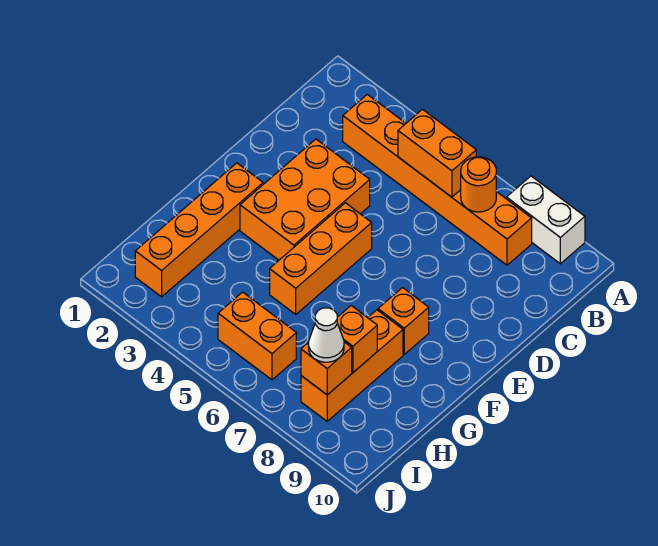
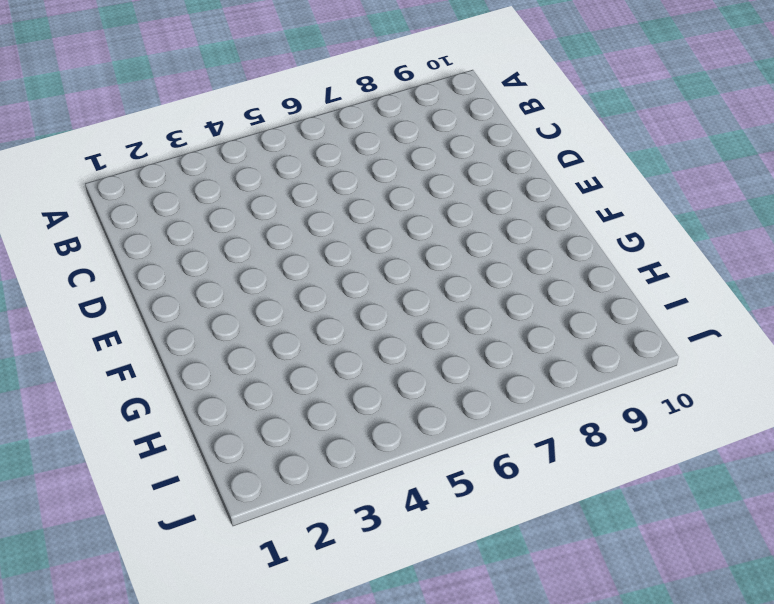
none -> white brick A8:A9 level 1
none -> orange brick B3:B8 level 1
none -> orange brick D3:F4 level 1

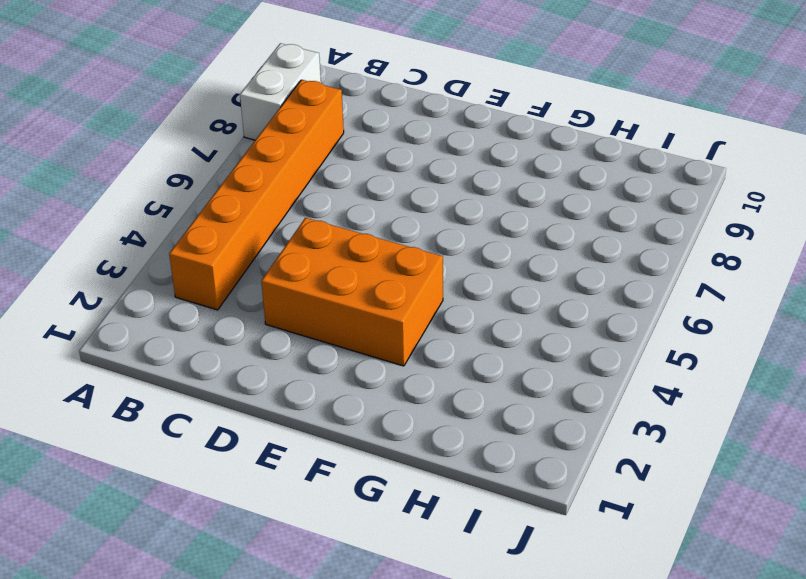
none -> orange brick E5:G5 level 1
none -> orange brick F2:I2 level 1
none -> orange brick F8 level 1

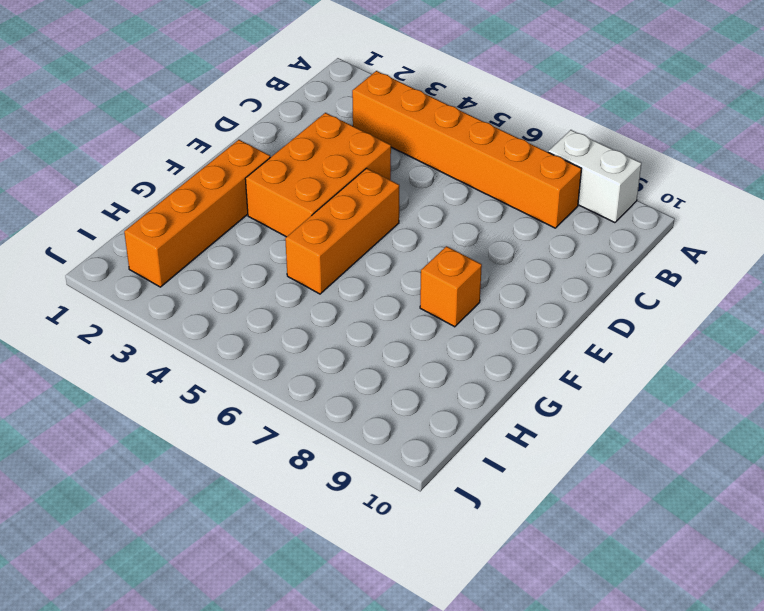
none -> orange brick G8:I8 level 1
none -> orange brick I5:I6 level 1
none -> orange brick B5:B6 level 2

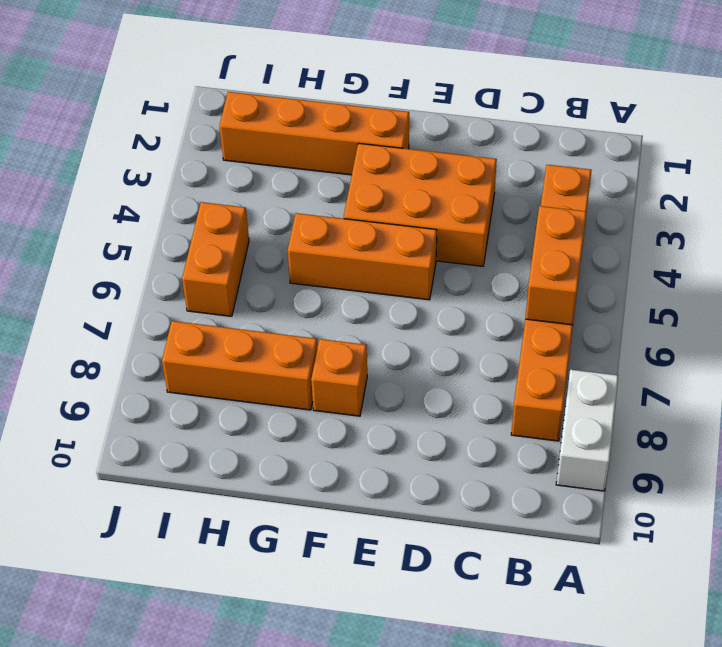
none -> orange round brick B7 level 2
none -> orange brick H8 level 2
none -> orange brick I8 level 2

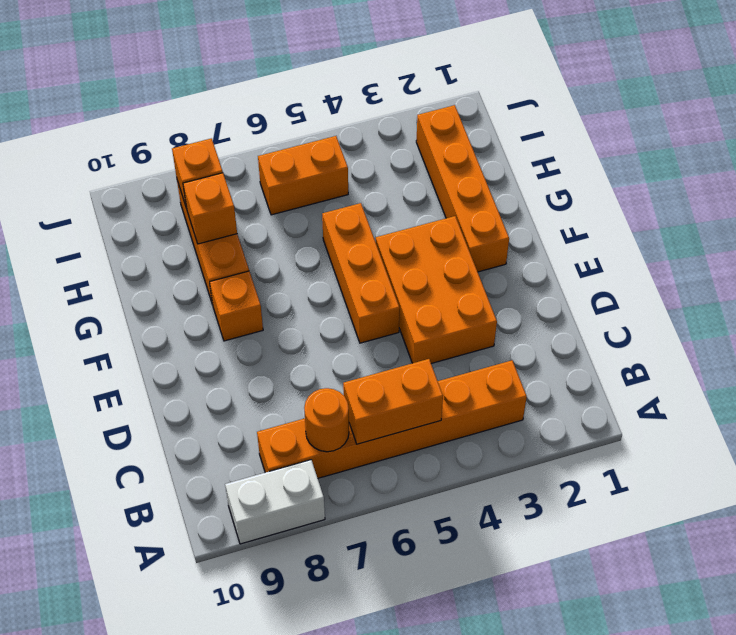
none -> white cone I8 level 3

